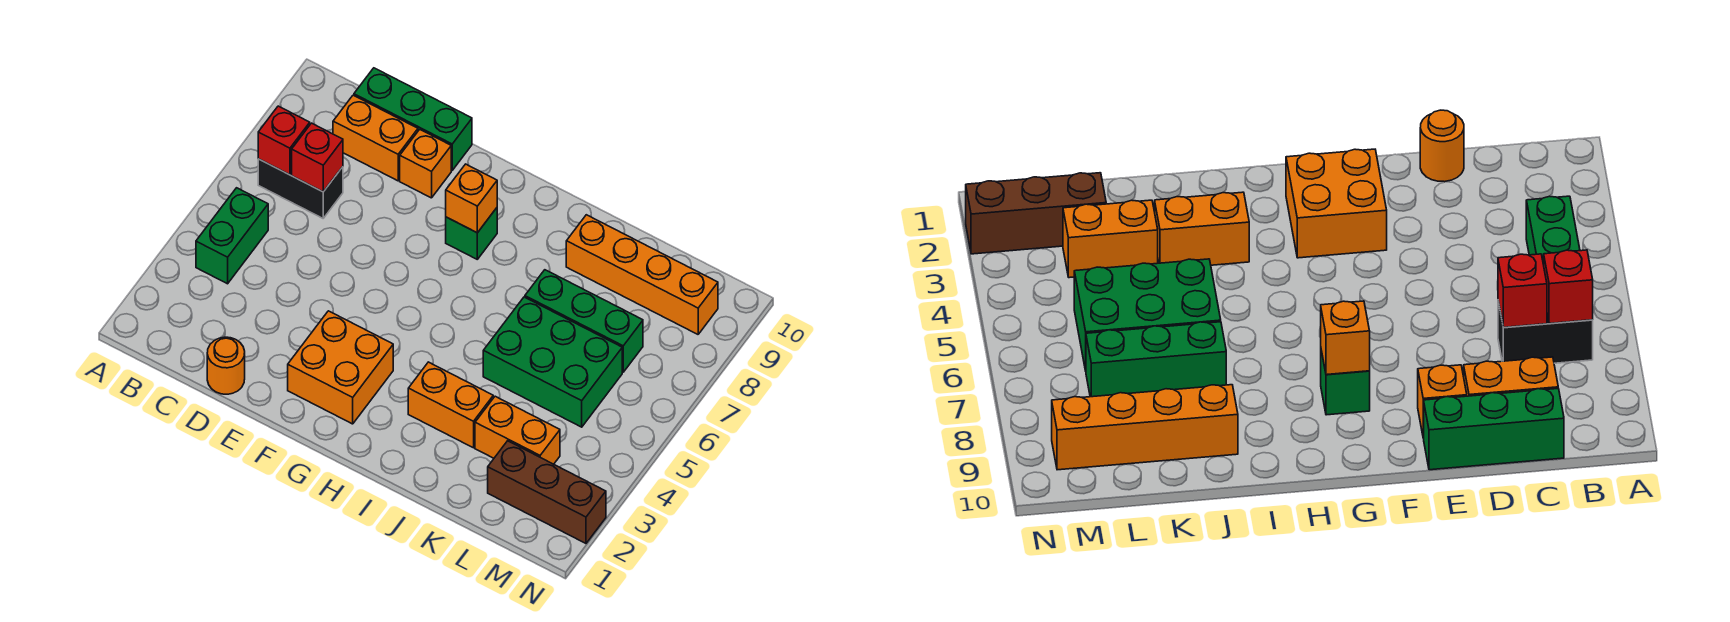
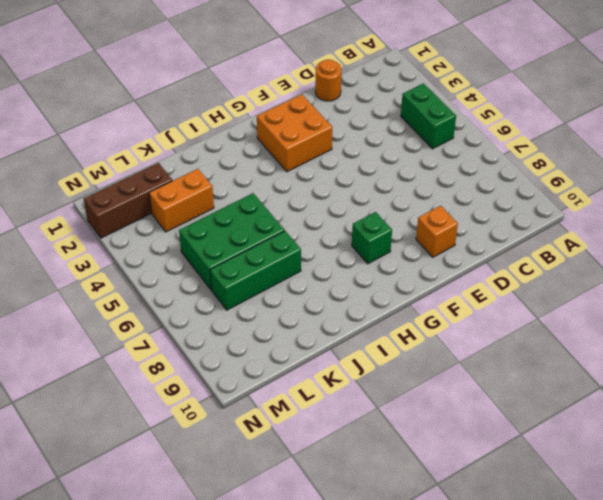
none -> black brick B7:C7 level 1
none -> orange brick C9:D9 level 1
none -> green brick C10:E10 level 1

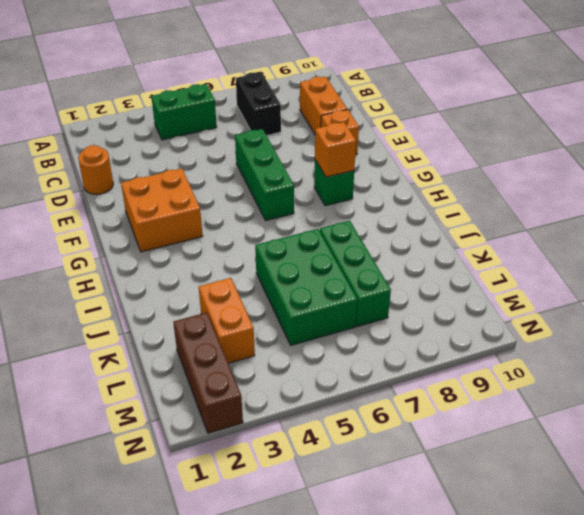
green brick E6:G6 level 1 -> green brick C10:E10 level 1
none -> orange brick I3:J3 level 1
none -> orange brick J9:M9 level 1
none -> red brick B7 level 2

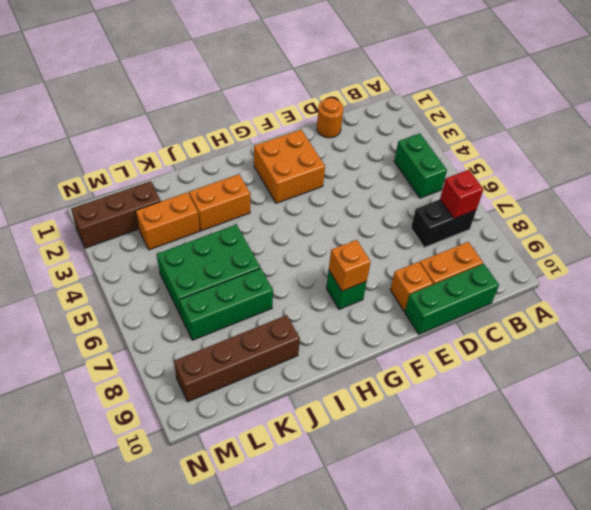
brown brick J9:M9 level 1 -> orange brick J9:M9 level 1
none -> red brick C7 level 2

